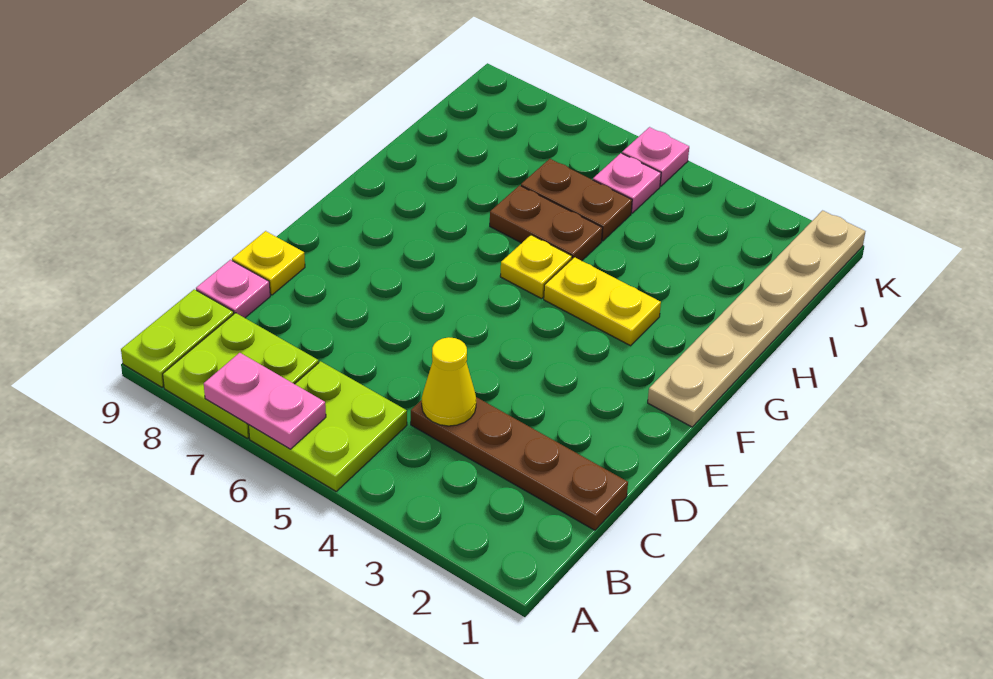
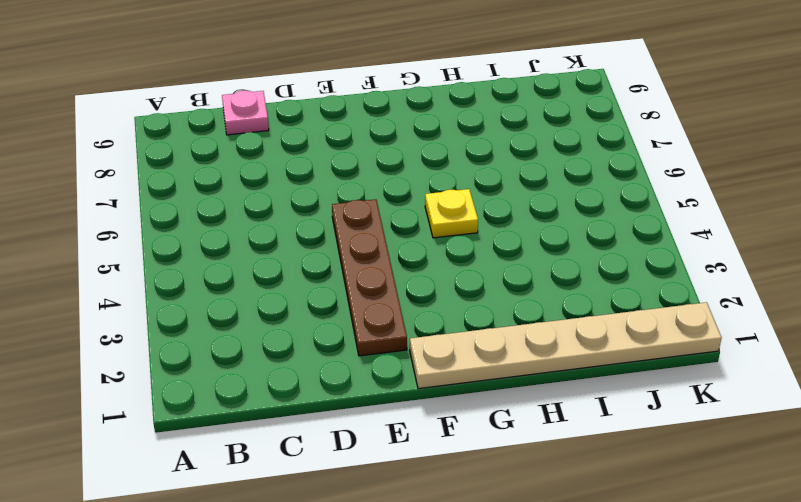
brown plate E2:E5 level 1 -> brown plate C1:C4 level 1
none -> lime plate A5:B6 level 1
none -> lime plate A7:B8 level 1
none -> lime plate A9:B9 level 1

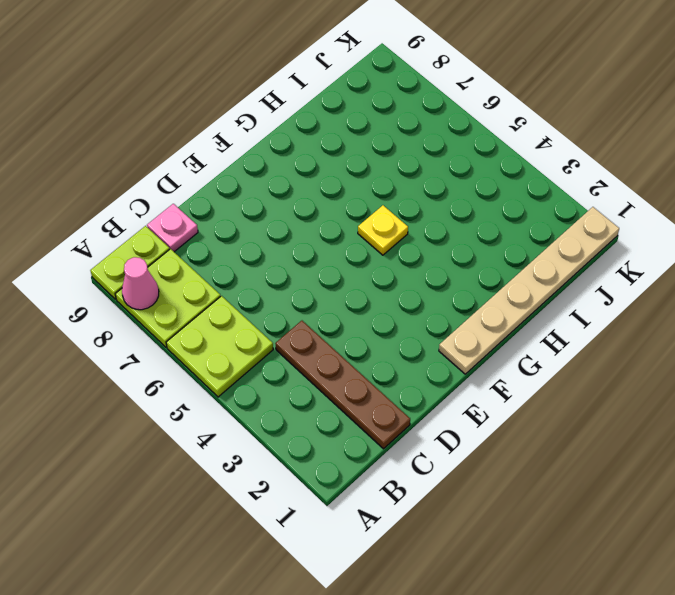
pink cone A8 level 2 -> none
none -> yellow plate D9 level 1
none -> yellow plate G3:G4 level 1
none -> brown plate H5:H6 level 1

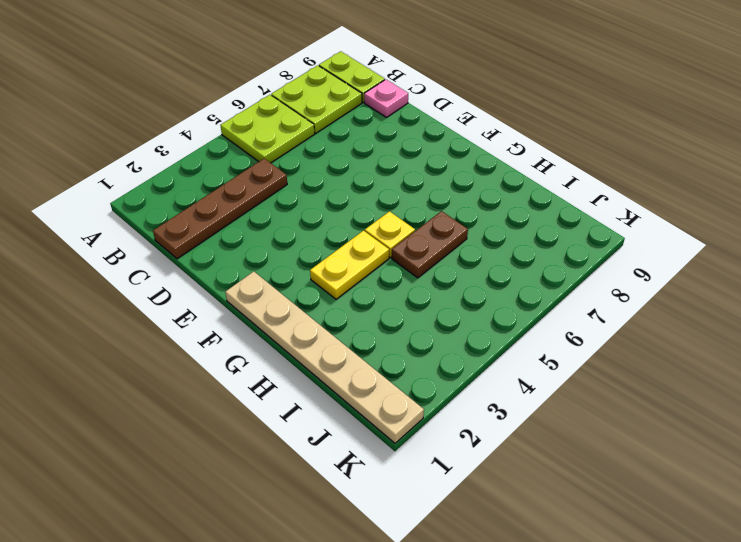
none -> yellow plate D9 level 1
none -> brown plate I5:I6 level 1
none -> pink plate J5 level 1

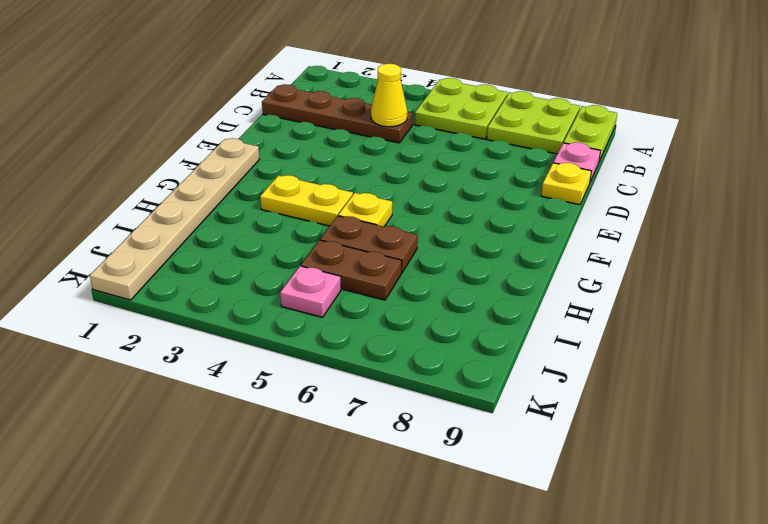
none -> pink plate K5 level 1
none -> pink plate A6:A7 level 2

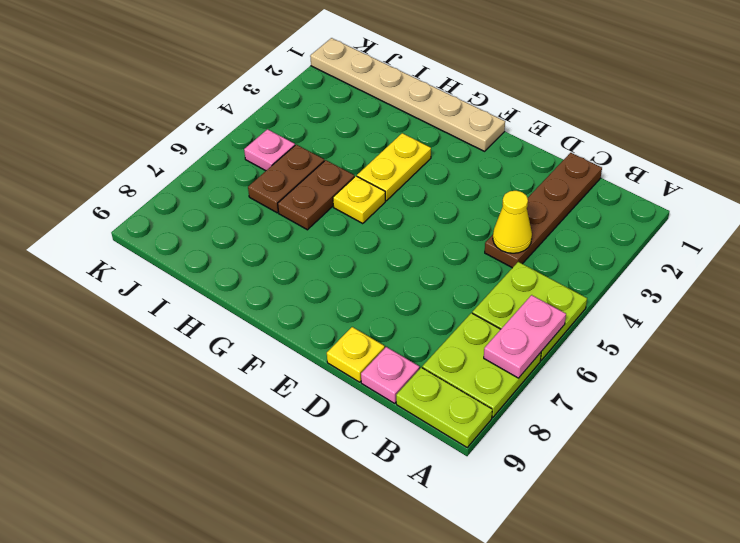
none -> pink plate K5 level 1

